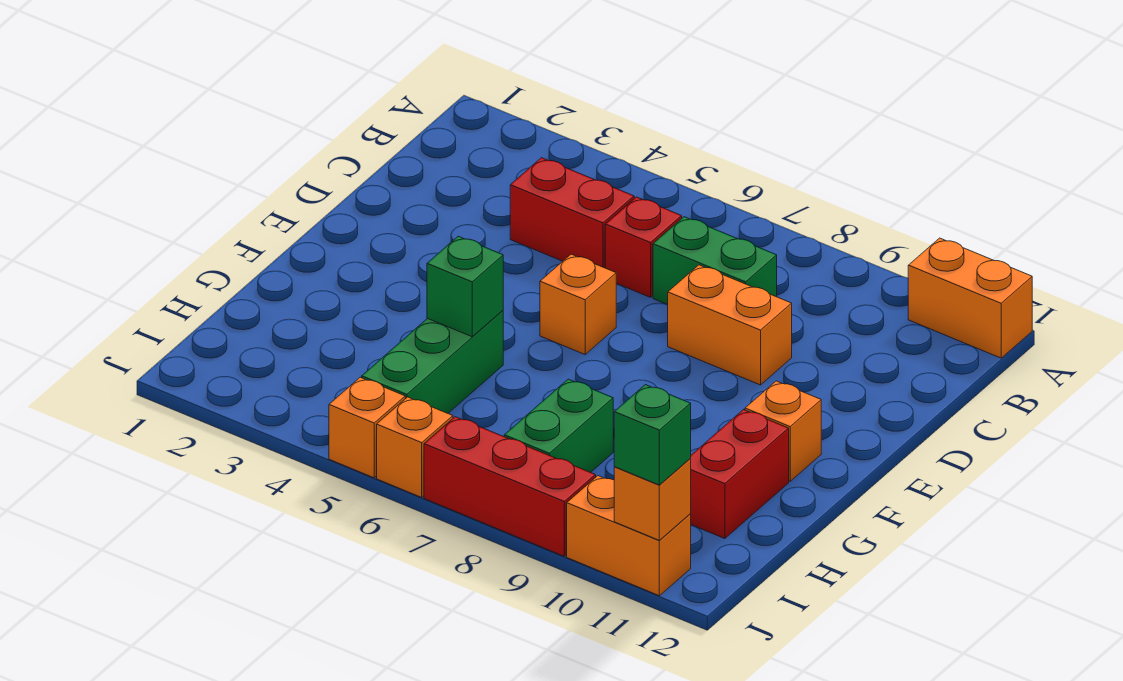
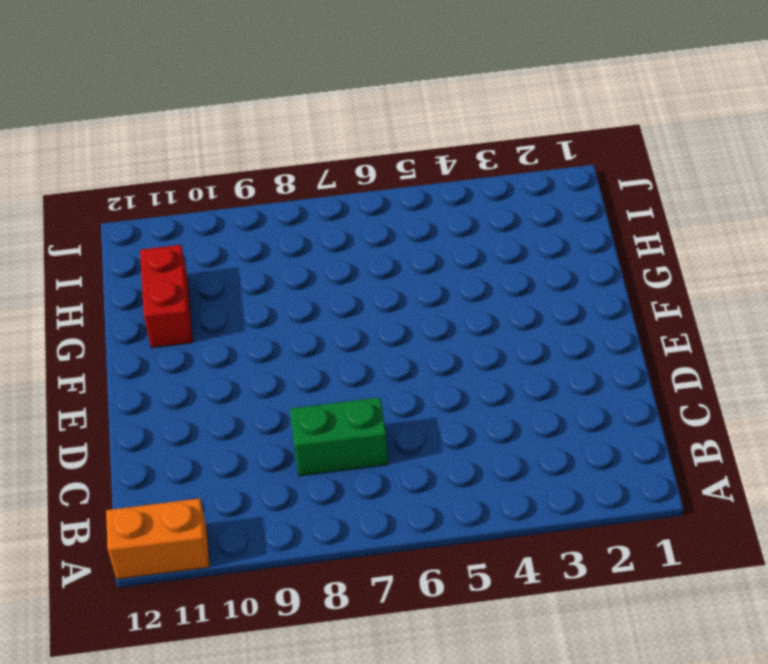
none -> red brick C4:C5 level 1
none -> red brick C6 level 1
none -> orange brick D8:D9 level 1

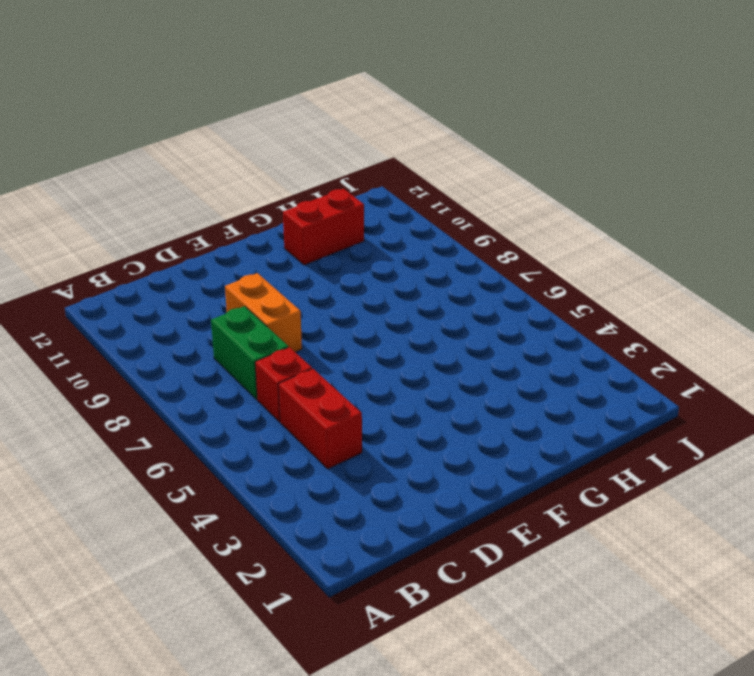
none -> orange brick A11:A12 level 1
none -> orange brick E6 level 1
none -> orange brick F11 level 1

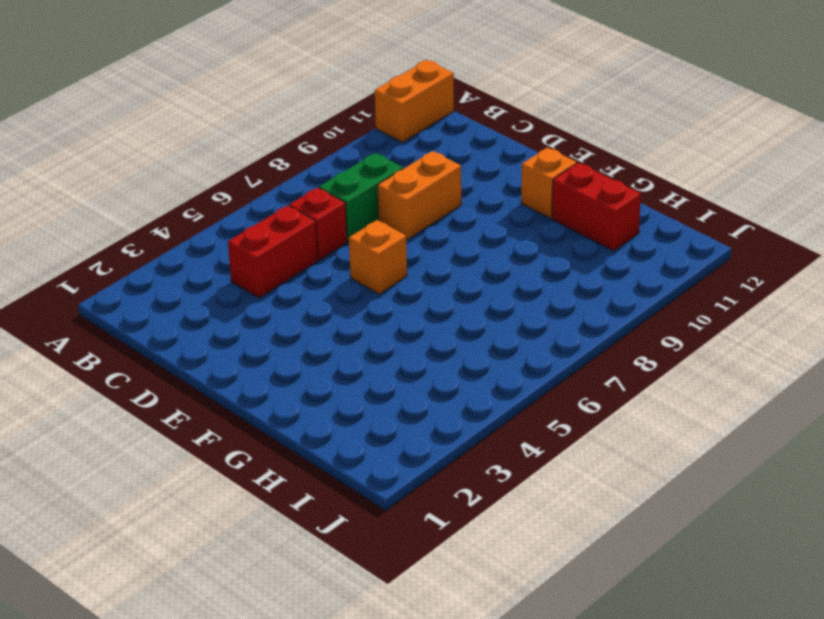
none -> green brick G5:I5 level 1
none -> green brick H8:I8 level 1
none -> orange brick J5 level 1

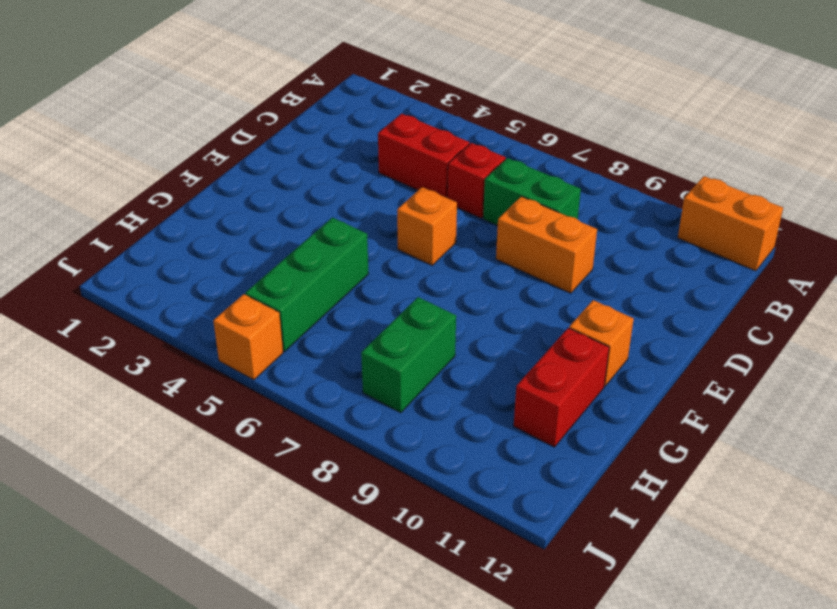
none -> orange brick J6 level 1
none -> red brick J7:J9 level 1
none -> orange brick J10:J11 level 1

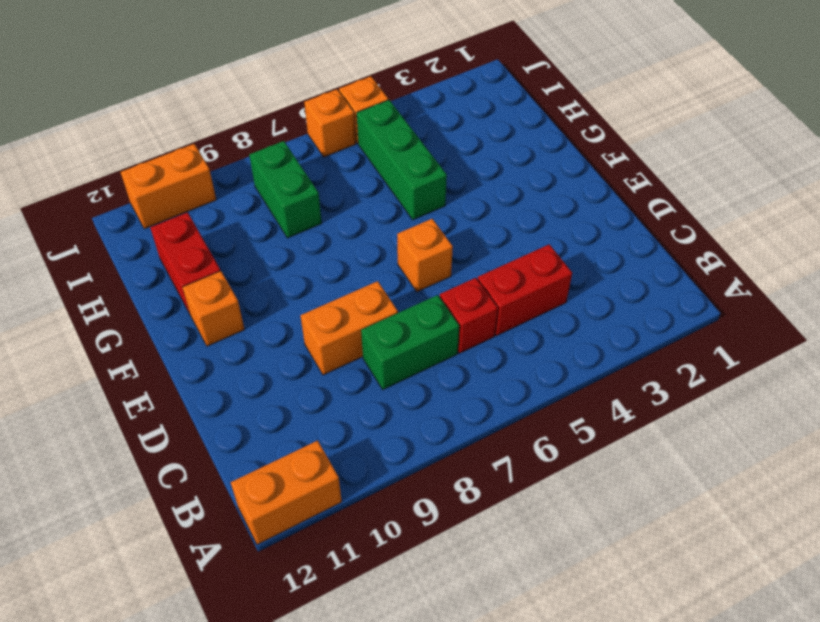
none -> red brick J7:J9 level 1
none -> green brick G5 level 2
none -> orange brick J11 level 2

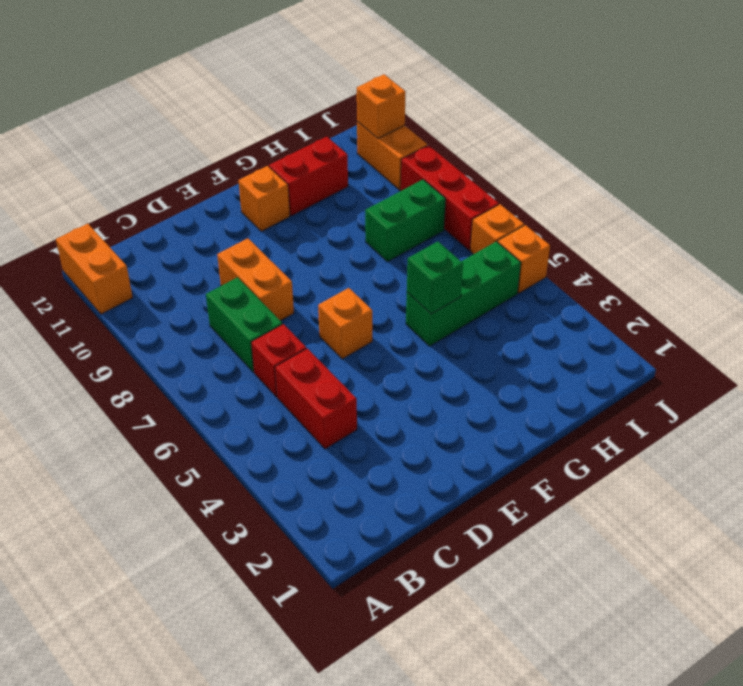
none -> green brick J11 level 3

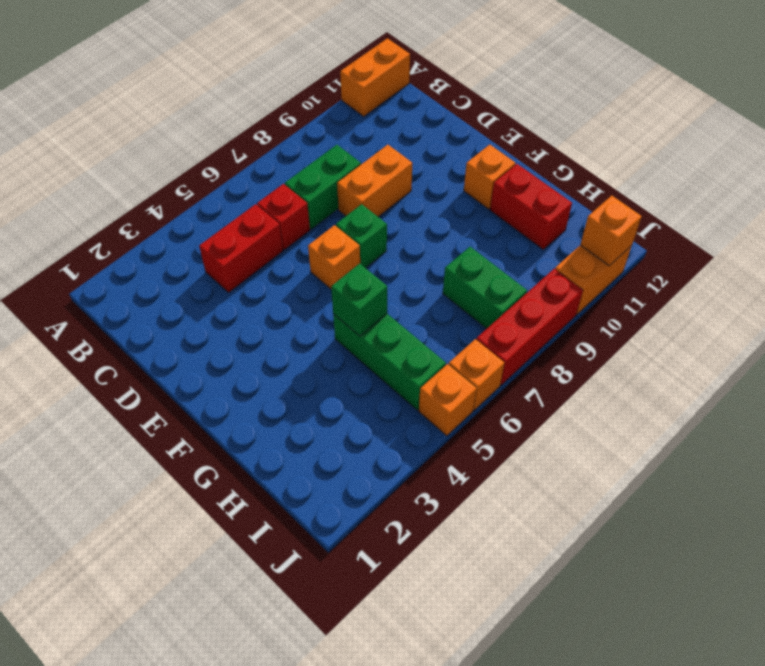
green brick E7 level 1 -> green brick J11 level 3

